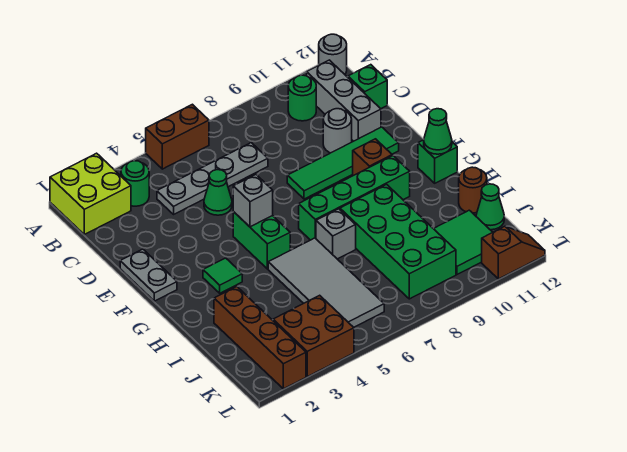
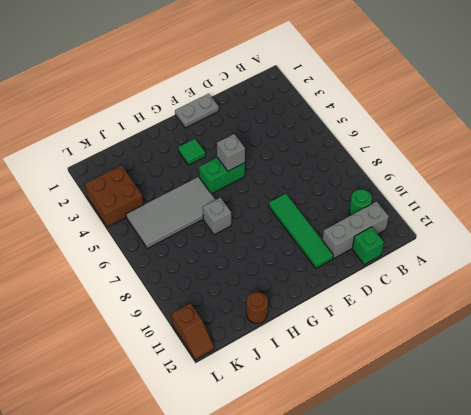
none -> lime brick A1:B2 level 1
none -> brown brick A5:A6 level 1
none -> grey round brick A12 level 1

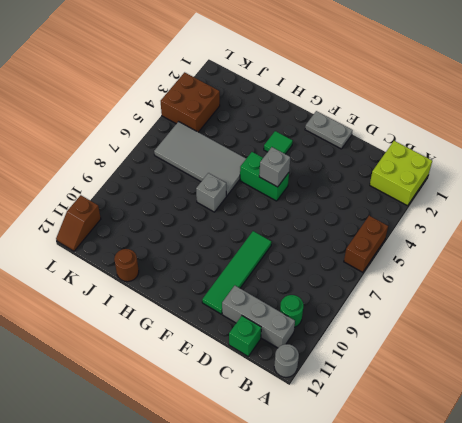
none -> green round brick B3 level 1
none -> grey plate C4:C7 level 1
none -> green cone D5 level 1

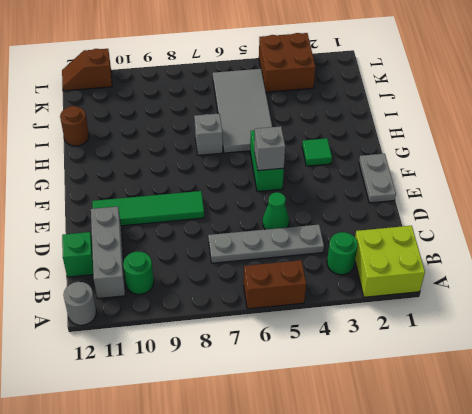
none -> grey round brick D10 level 1
none -> brown brick F10 level 1
none -> green brick G7:G10 level 1

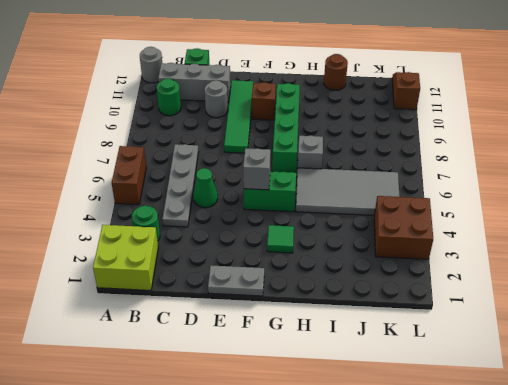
none -> green brick G12 level 1
none -> green brick H8:K9 level 1
none -> brown brick I2:L2 level 1

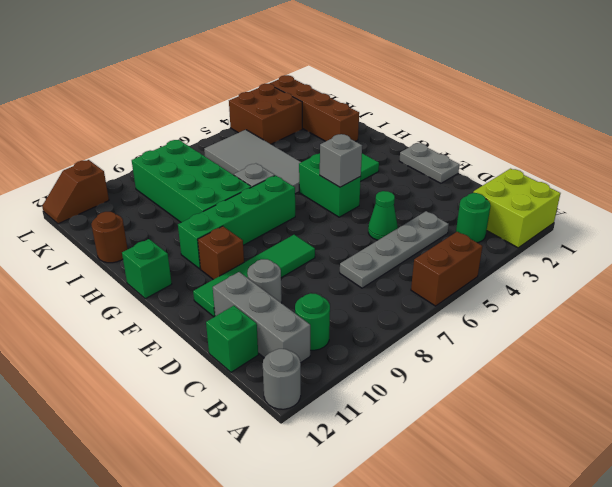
none -> green tile J10:K11 level 1
none -> green cone J12 level 1
none -> green cone G12 level 2

